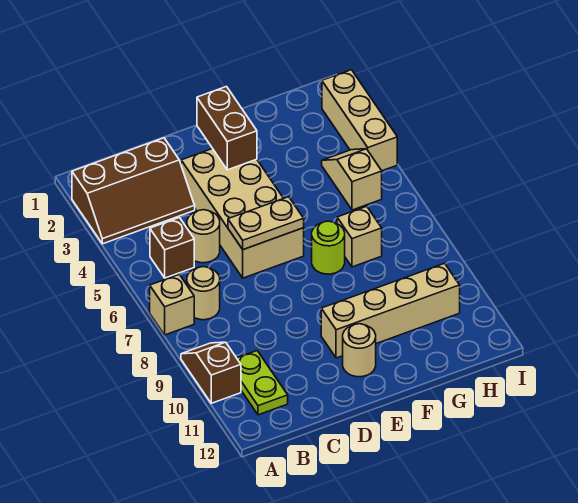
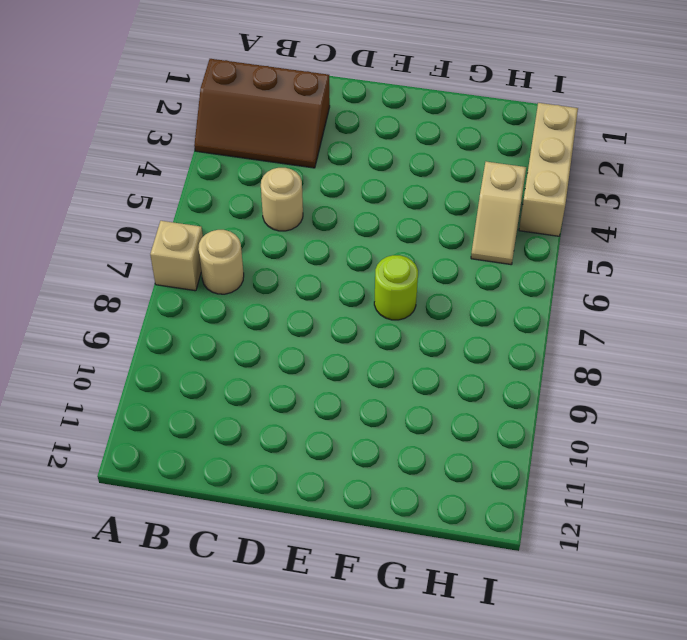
tan slope H4:H5 level 1 top 4 -> tan slope H4:H5 level 1 top 5
none -> brown slope A9:A10 level 1 top 10
none -> brown brick B5 level 1
none -> lime plate B10:B11 level 1

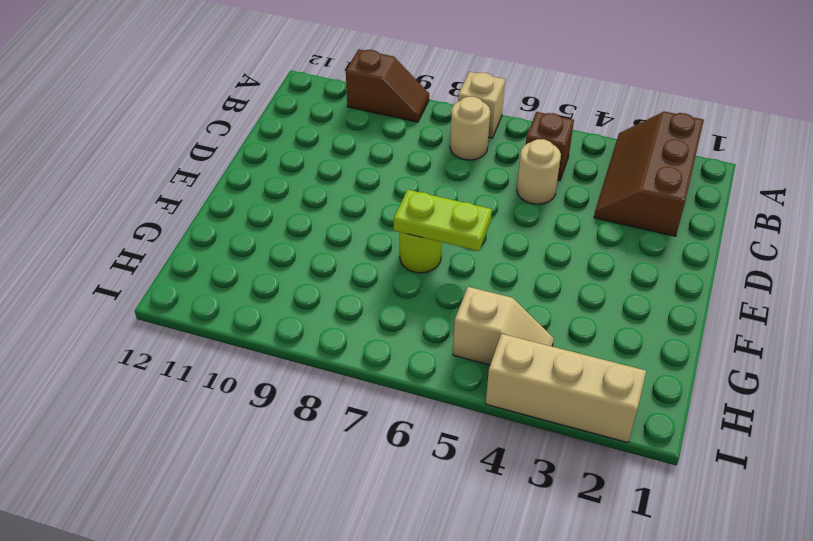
lime plate F6:F7 level 2 -> lime plate B10:B11 level 1
none -> tan brick D3:E6 level 1
none -> tan brick E10:H10 level 1
none -> tan round brick E11 level 1

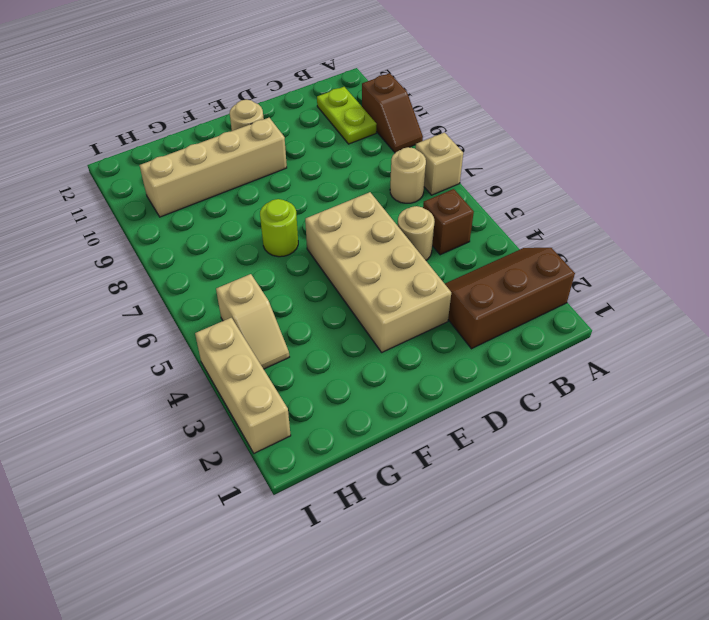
none -> tan brick G7 level 1
none -> tan plate D6:E6 level 2
none -> brown brick E2:E3 level 2

